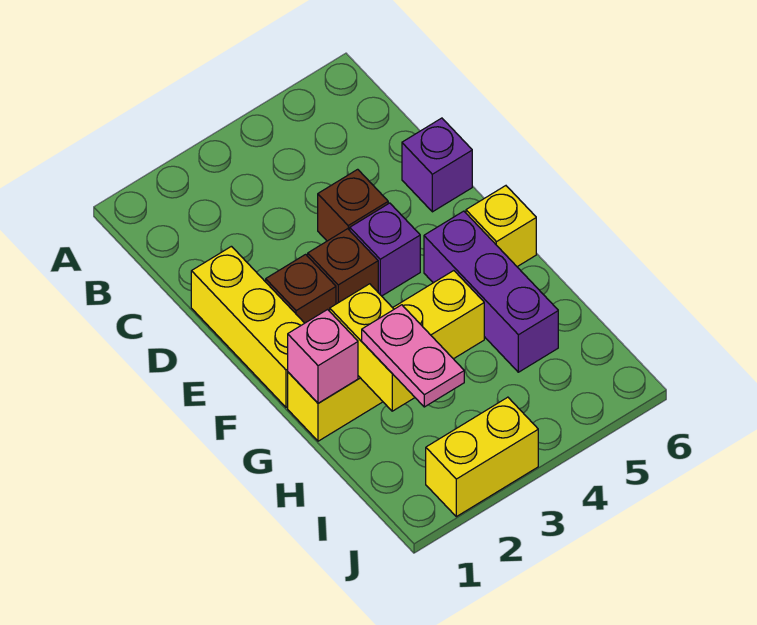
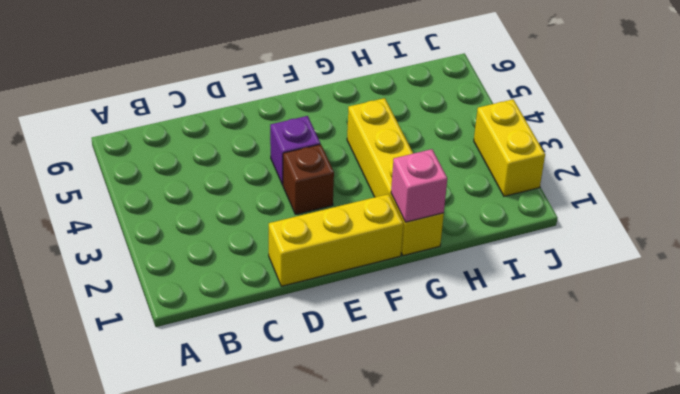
none -> brown brick D4 level 1
none -> purple brick D6 level 1
none -> brown brick E2 level 1

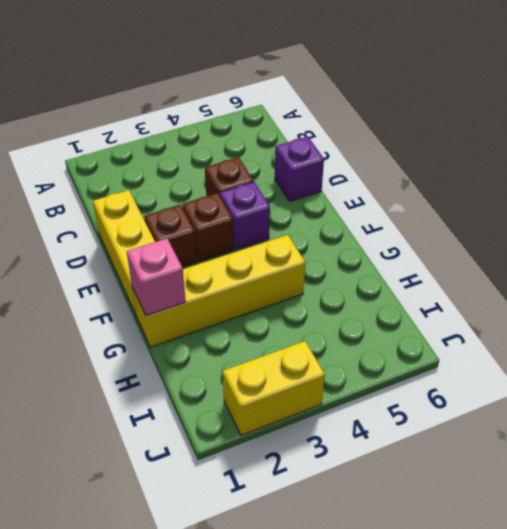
none -> purple brick F5:H5 level 1
none -> yellow brick F6 level 1
none -> yellow brick G2:H2 level 2

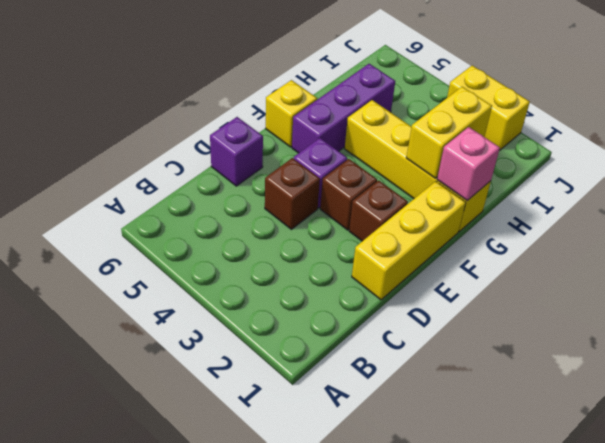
none -> pink plate H2:I2 level 3

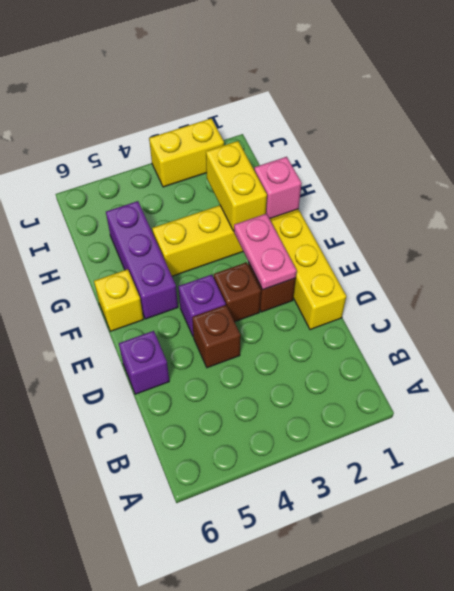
pink plate E2:F2 level 2 -> pink plate H2:I2 level 3

